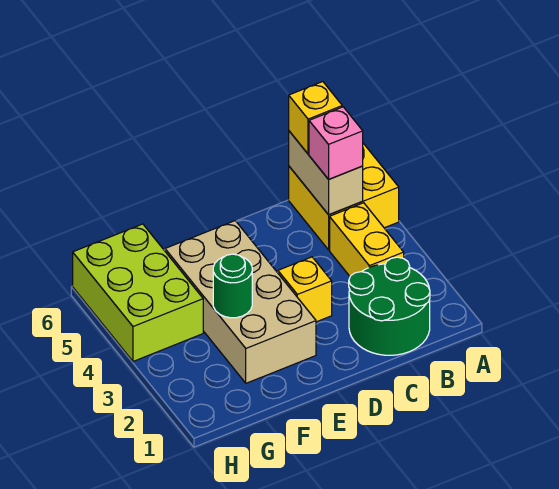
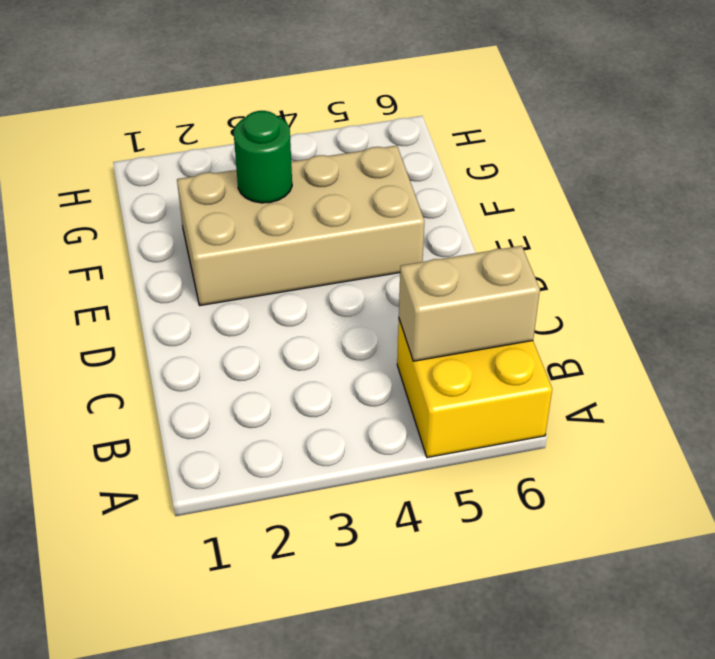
none -> green round brick B1:C2 level 1
none -> yellow brick B3:B4 level 1

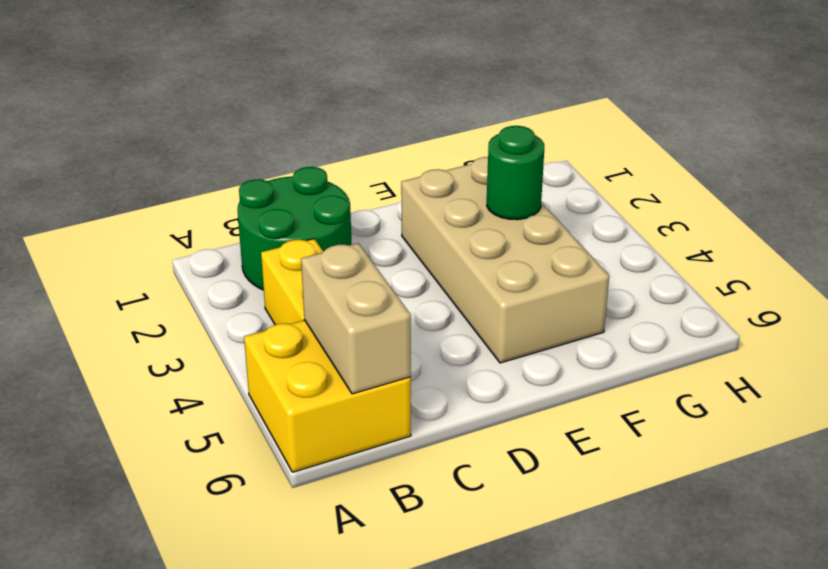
none -> yellow brick D3 level 1
none -> lime brick G4:H6 level 1

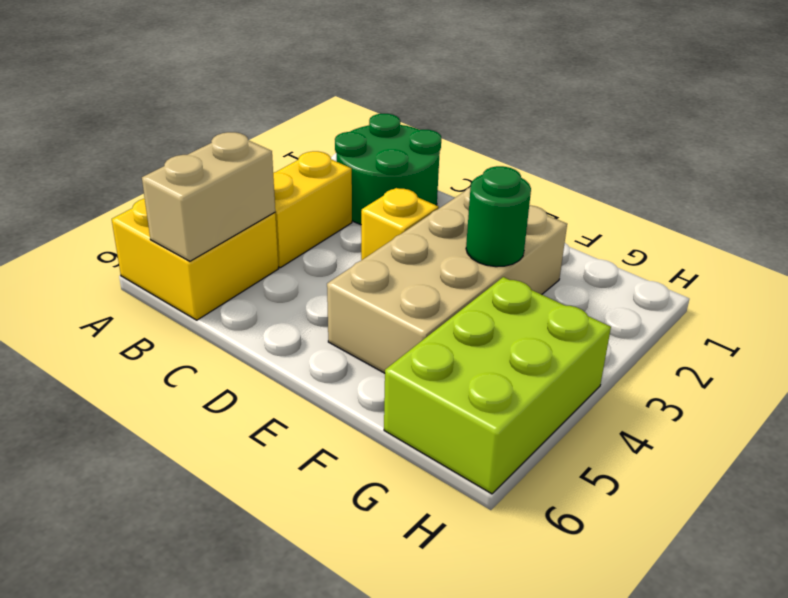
none -> pink brick B5 level 3
none -> yellow brick B6 level 3

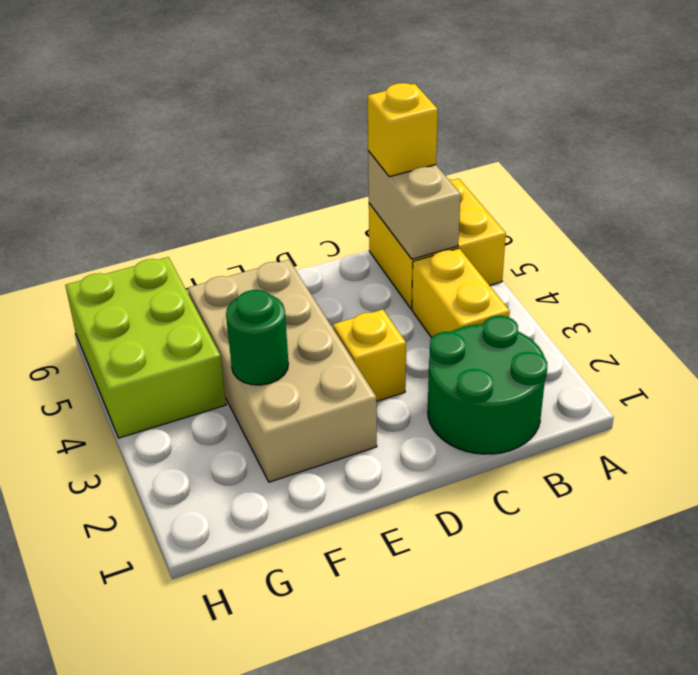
none -> pink brick B5 level 3

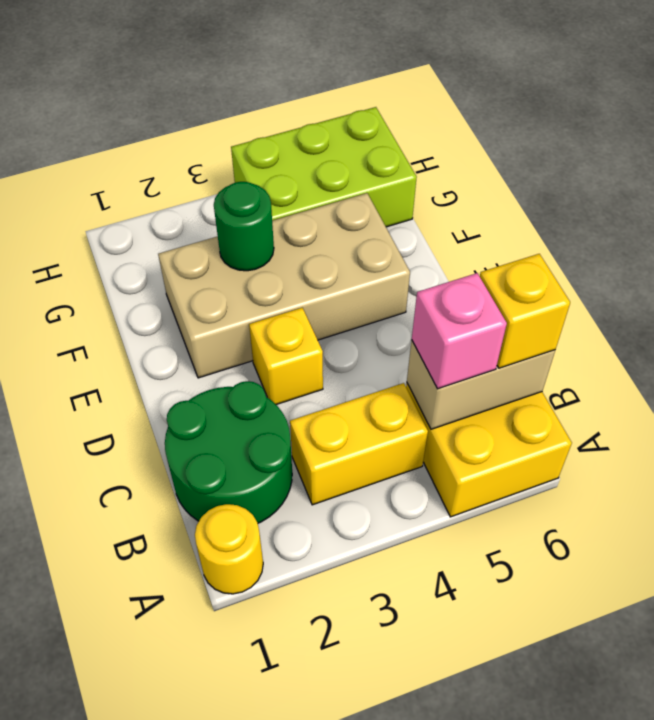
yellow round brick A1 level 1 -> none

